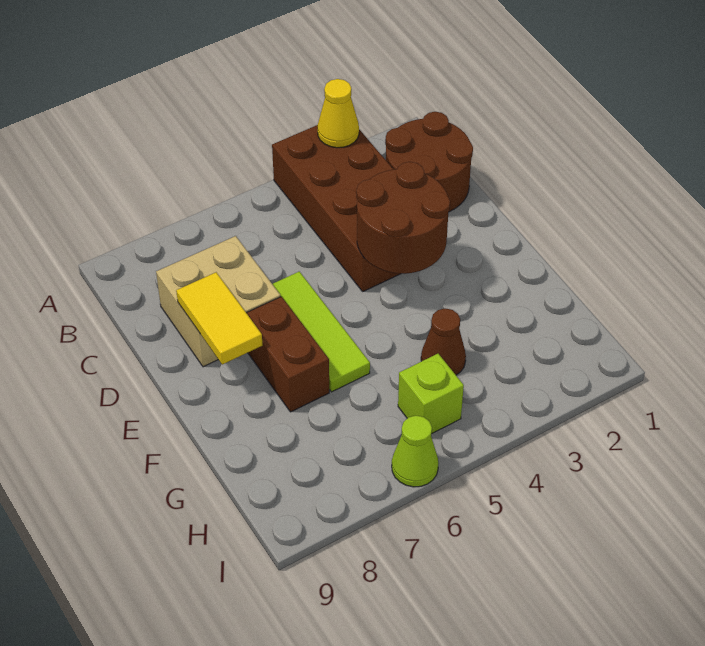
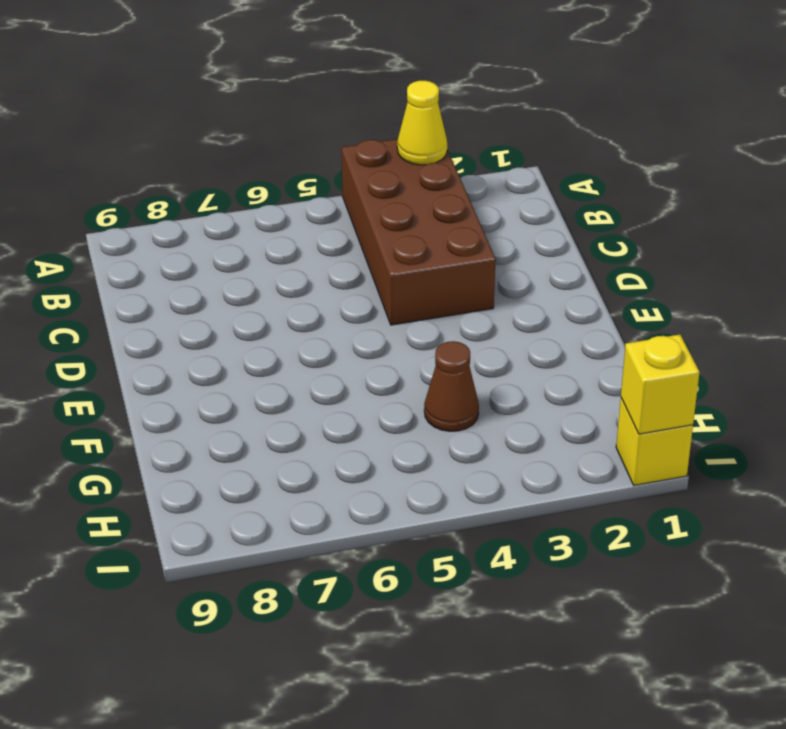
yellow brick I1 level 1 -> none
yellow brick I1 level 2 -> none
none -> brown round brick B1:C2 level 1
none -> tan brick C7:D8 level 1

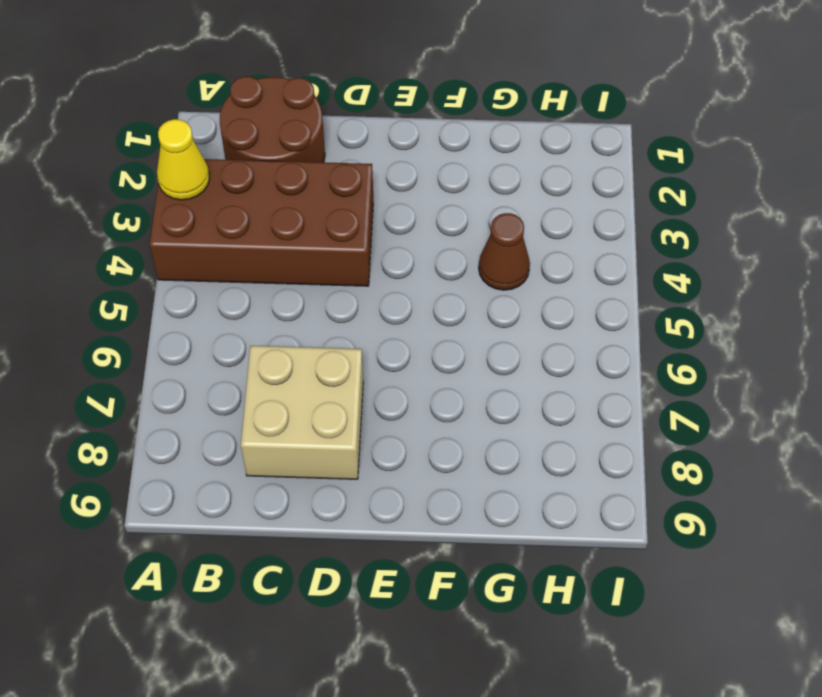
none -> lime tile D6:F6 level 1
none -> brown brick E7:F7 level 1

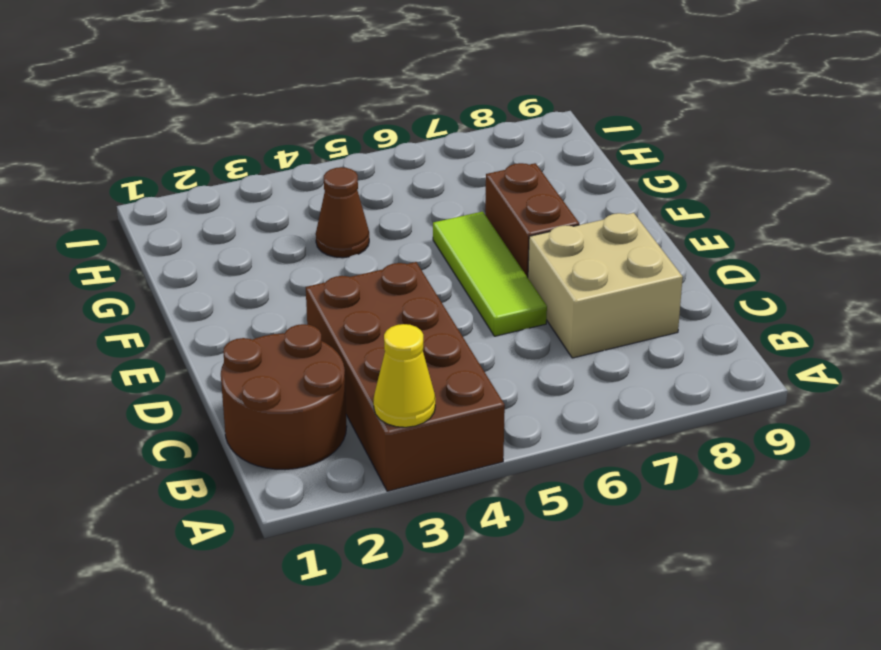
none -> lime brick H5 level 1
none -> lime cone I6 level 1

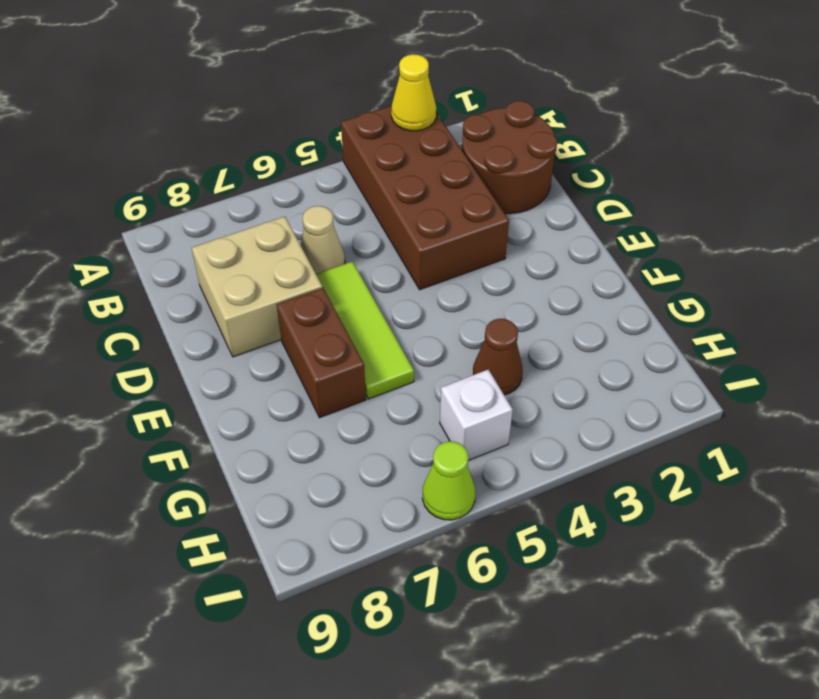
tan cone C6 level 1 -> none
white brick H5 level 1 -> lime brick H5 level 1
none -> brown round brick D3:E4 level 2
none -> yellow tile D8:E8 level 2

